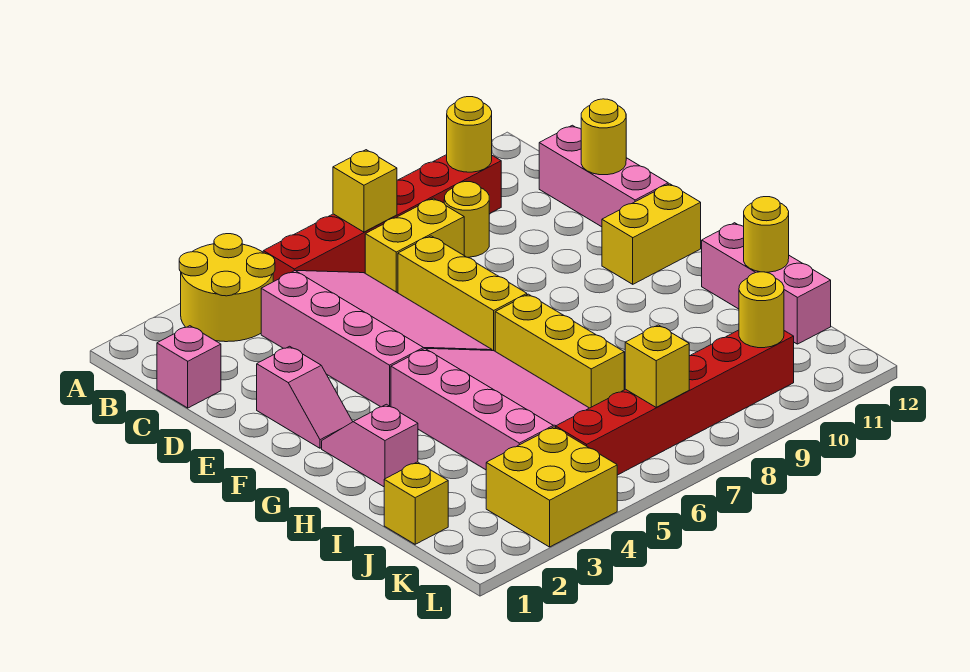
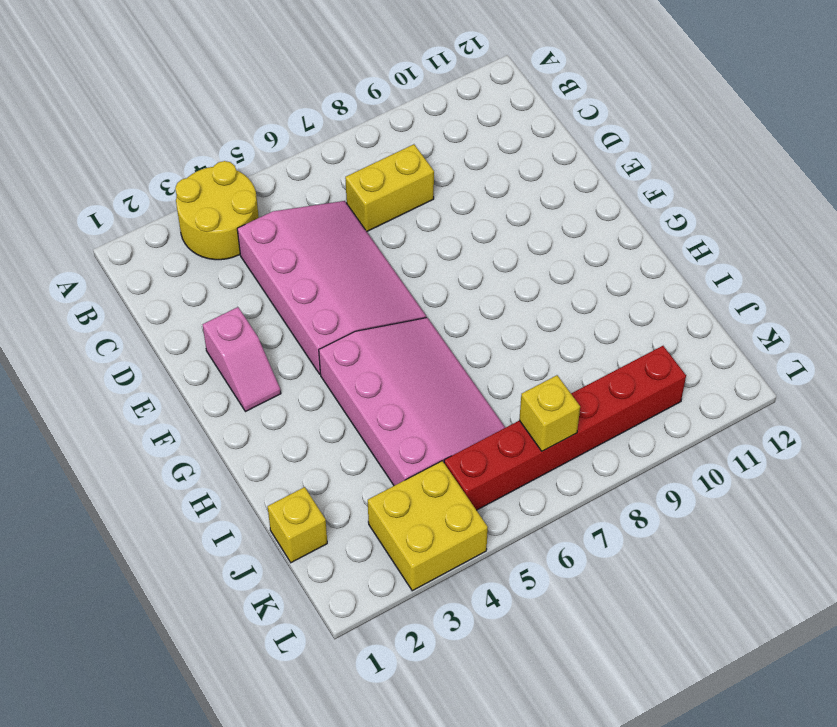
none -> red brick B5:B10 level 1
none -> pink brick C1 level 1
none -> yellow round brick C9 level 1

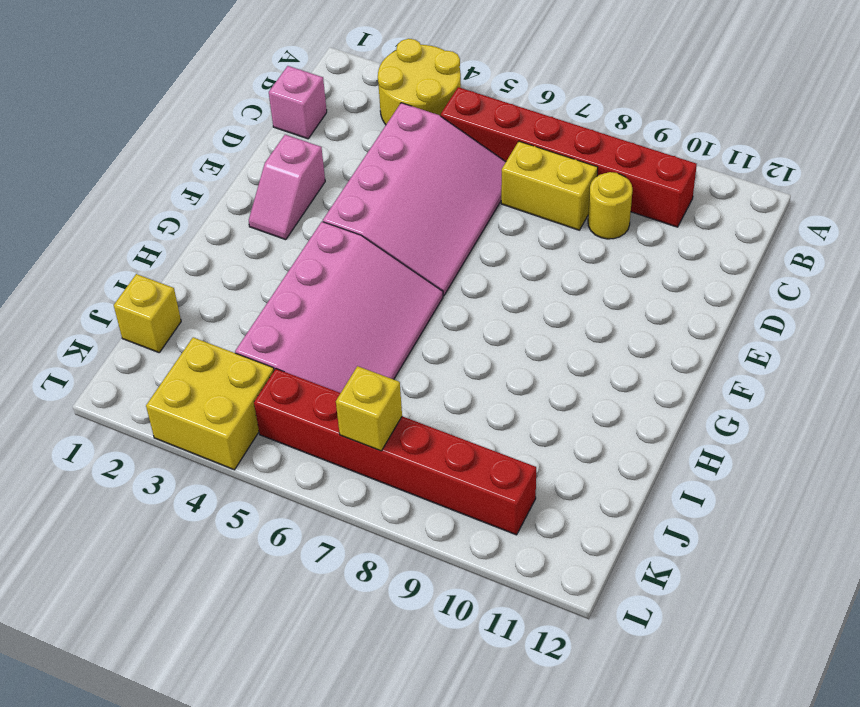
none -> pink brick C12:E12 level 1
none -> yellow brick D7:F7 level 1
none -> yellow brick F11:F12 level 1

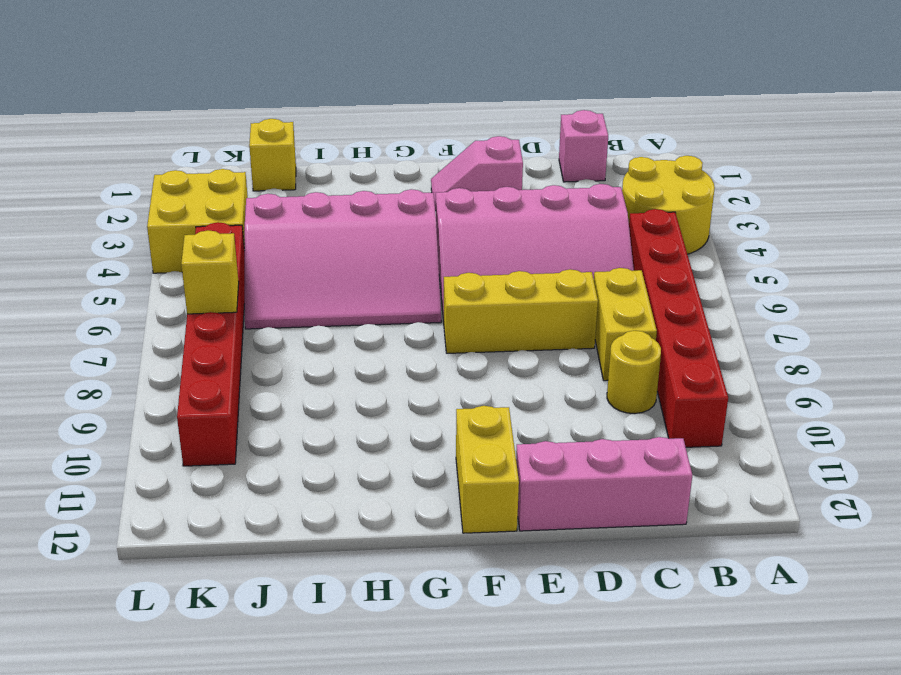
none -> pink slope G2:H2 level 1 top H
none -> yellow brick G7:I7 level 1
none -> pink brick H12:J12 level 1

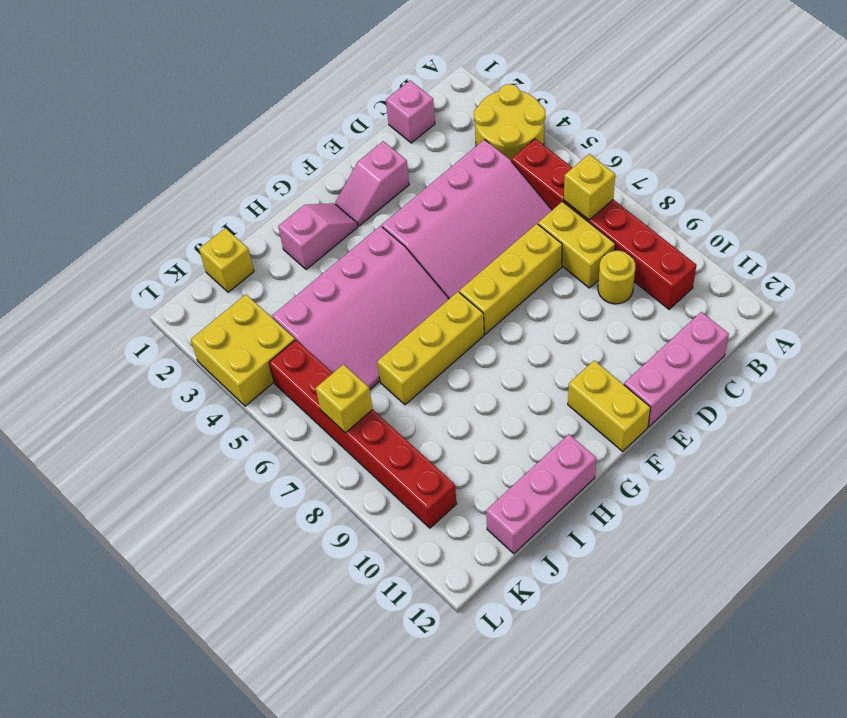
none -> yellow round brick B10 level 2
none -> yellow round brick D12 level 2
none -> yellow round brick I12 level 2

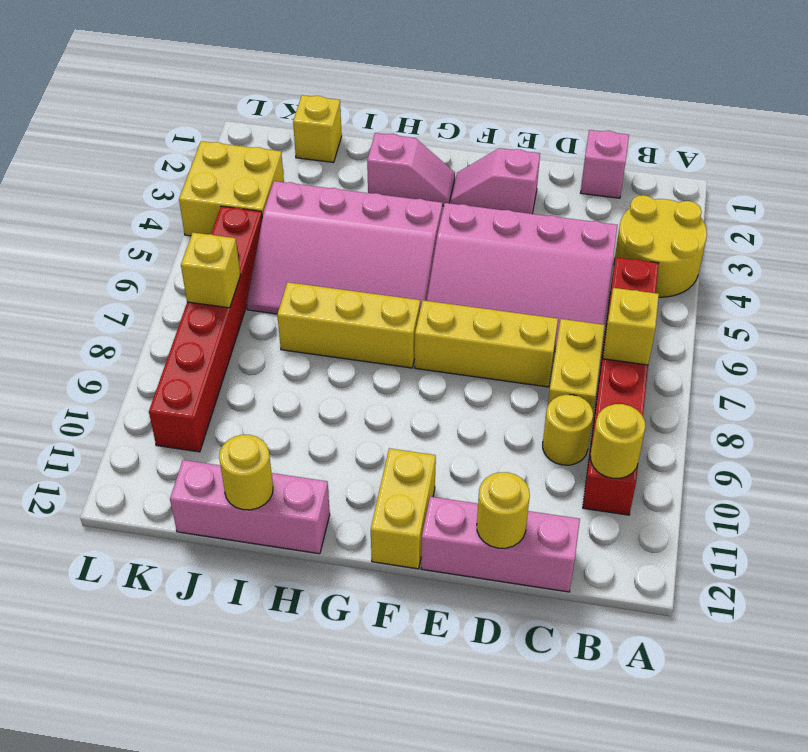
none -> yellow round brick K10 level 2

